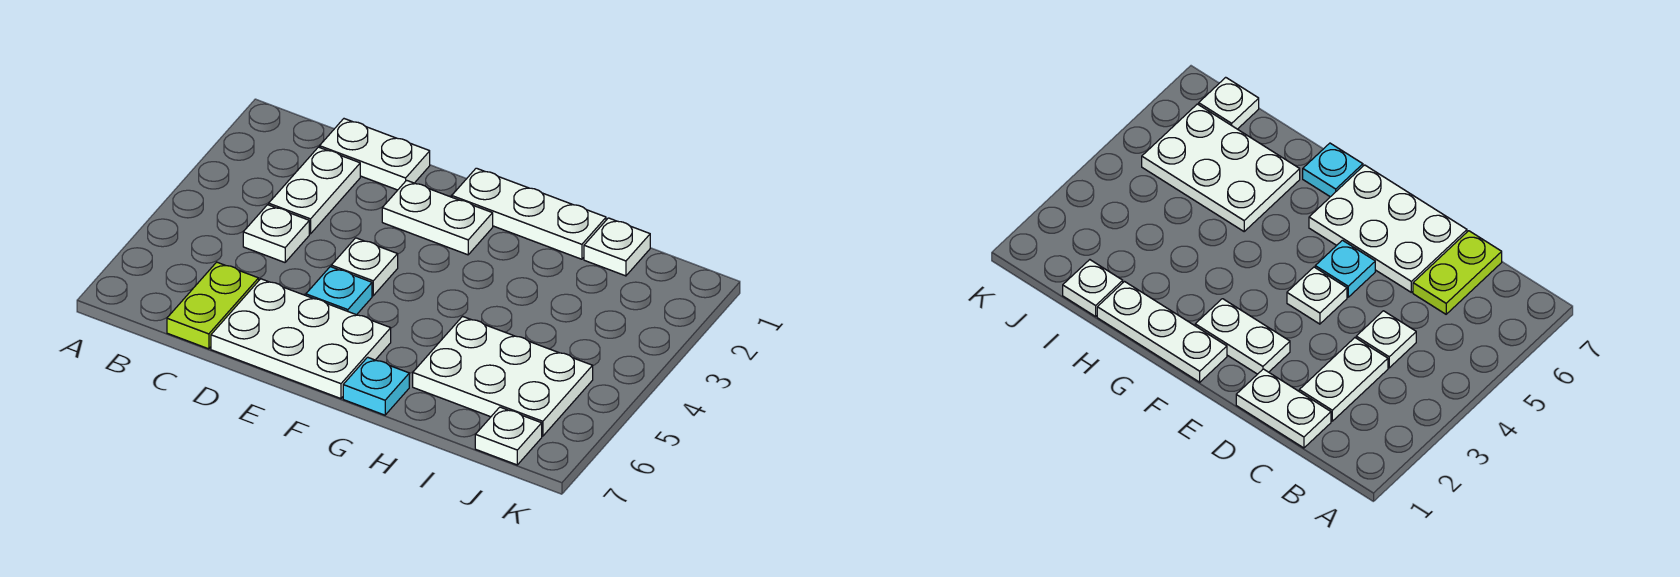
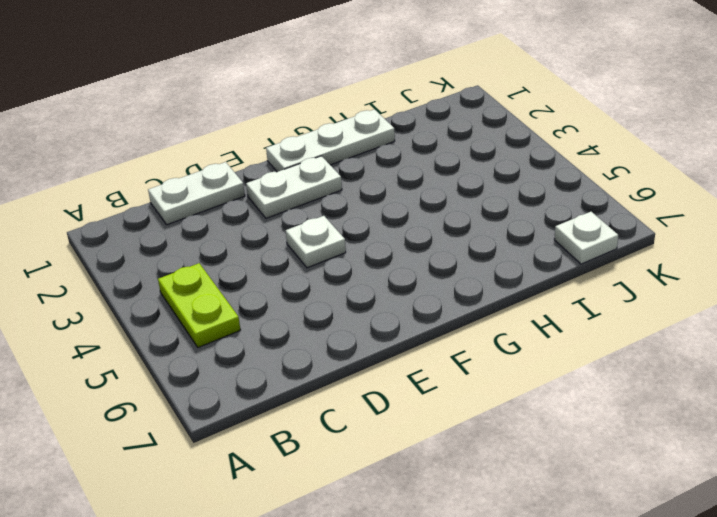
lime plate B4:B5 level 1 -> lime plate C6:C7 level 1
none -> white plate C2:C3 level 1
none -> white plate C4 level 1
none -> white plate D6:F7 level 1

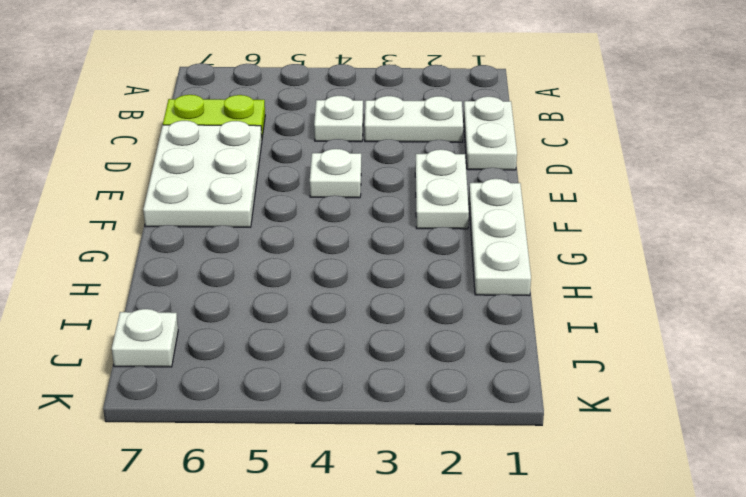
none -> cyan plate E5 level 1
none -> cyan plate G7 level 1
none -> white plate H5:J6 level 1

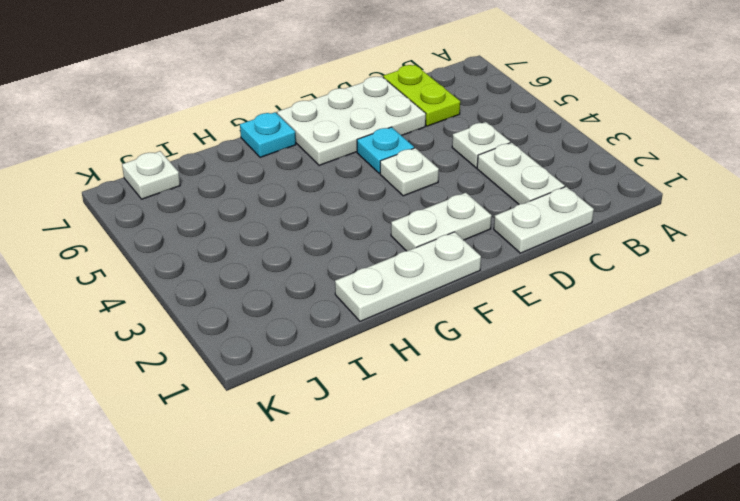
none -> white plate H5:J6 level 1
none -> white plate I1 level 1

